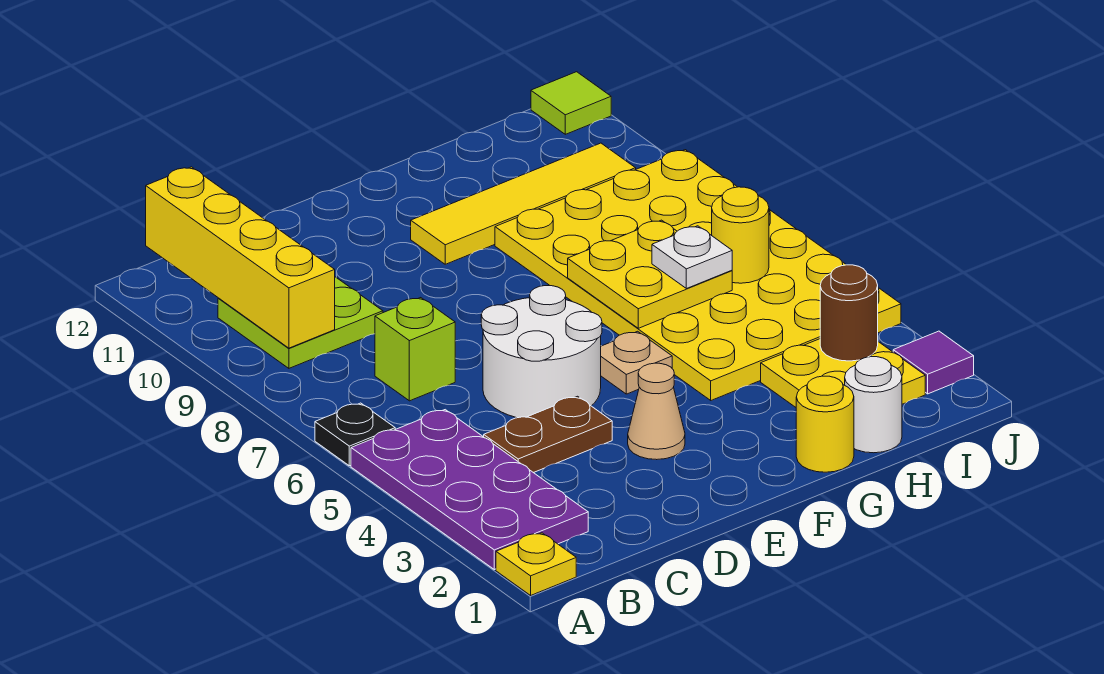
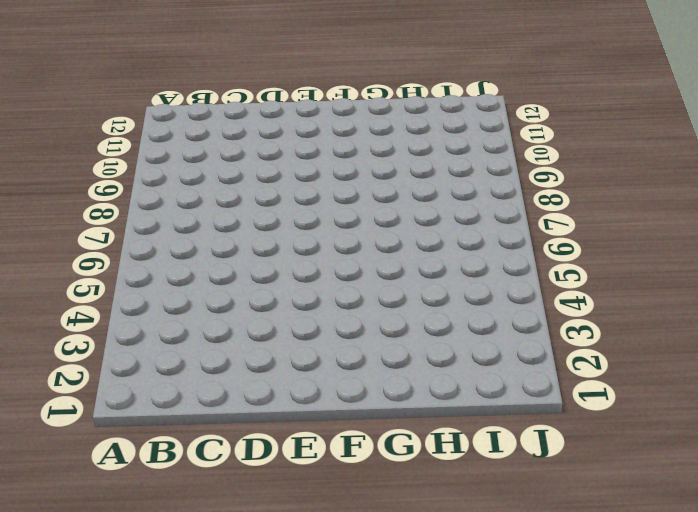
none -> yellow plate A1 level 1
none -> purple plate A2:B5 level 1
none -> black plate A6 level 1

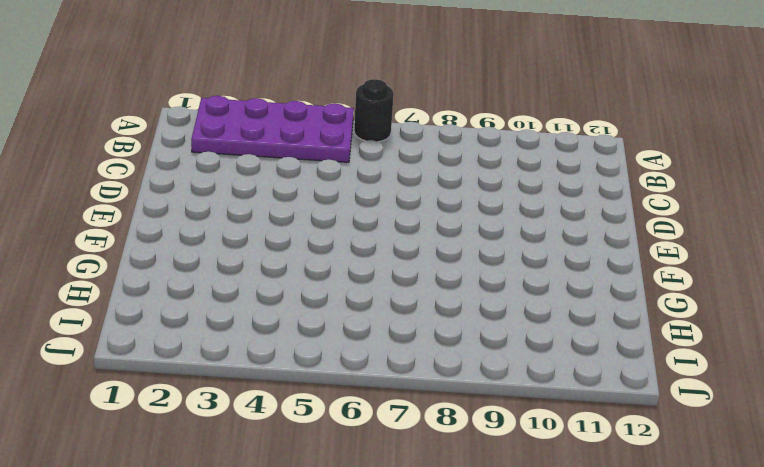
black round brick A6 level 1 -> black plate A6 level 1
none -> yellow plate A1 level 1
none -> lime plate B9:C10 level 1
none -> brown plate C4:D4 level 1

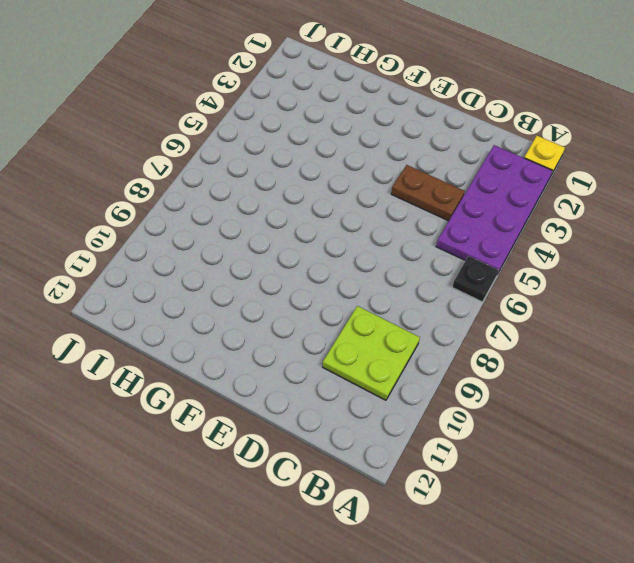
none -> lime brick C7 level 1
none -> white round brick D5:E6 level 1
none -> tan cone E3 level 1

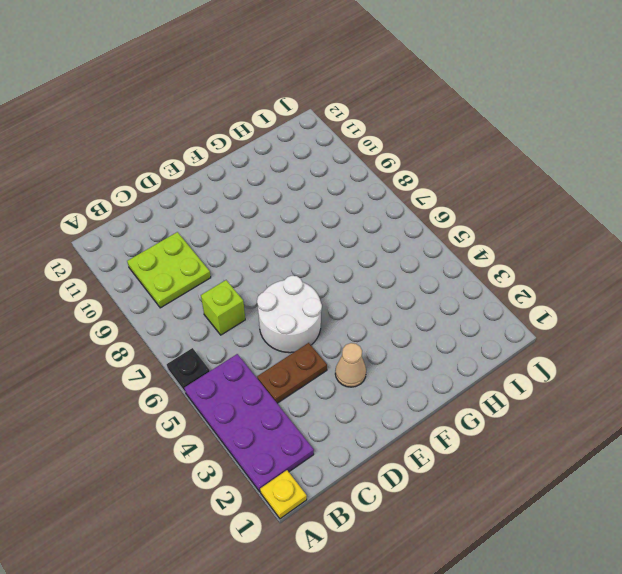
none -> tan plate F5 level 1
none -> yellow tile F10:I10 level 1
none -> yellow round brick G1 level 1

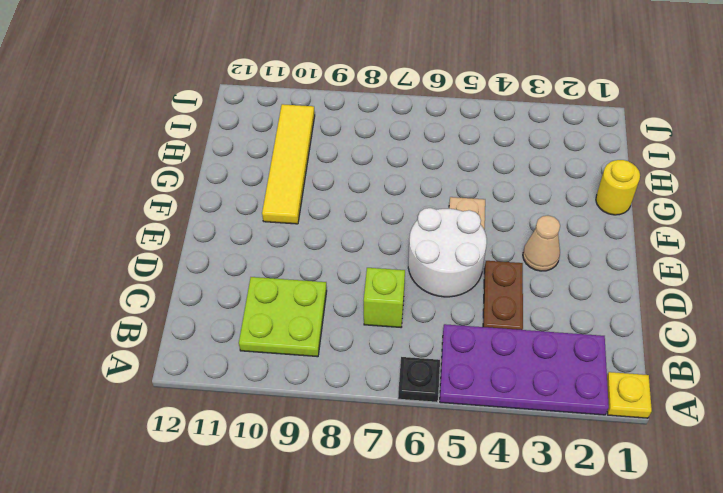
none -> yellow plate G4:J9 level 1
none -> white round brick H1 level 1
none -> yellow plate H2:I3 level 1

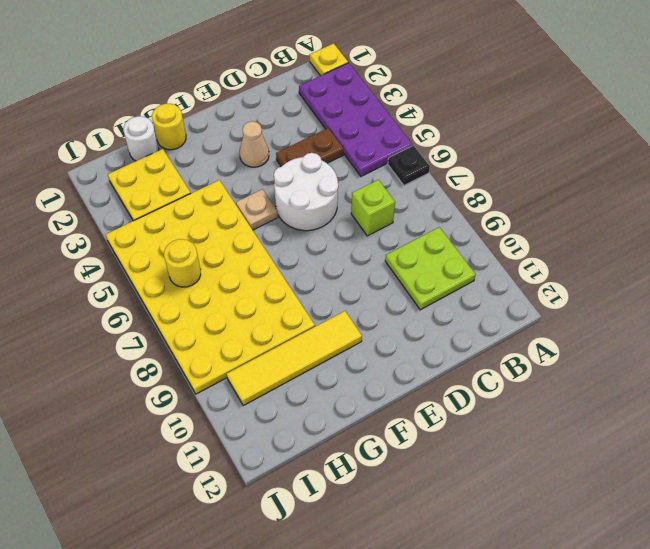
none -> purple tile J2 level 1
none -> lime tile J12 level 1
none -> yellow brick B9:B12 level 2

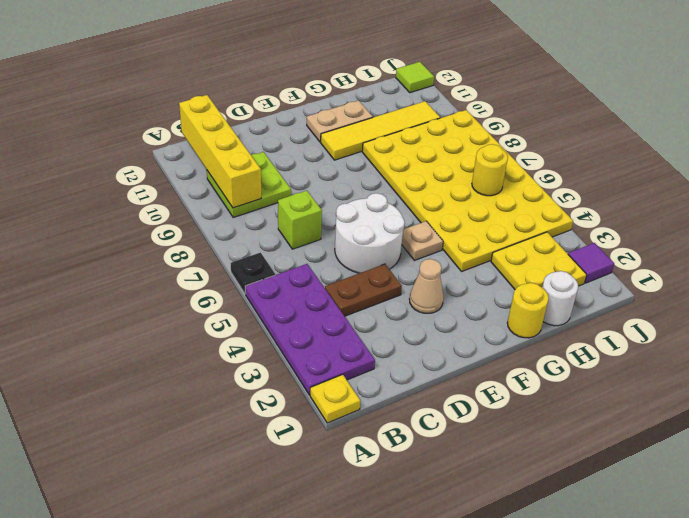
tan plate F11:G11 level 1 -> none
none -> yellow plate G6:H7 level 2
none -> brown round brick I3 level 2
none -> white plate H6 level 3

